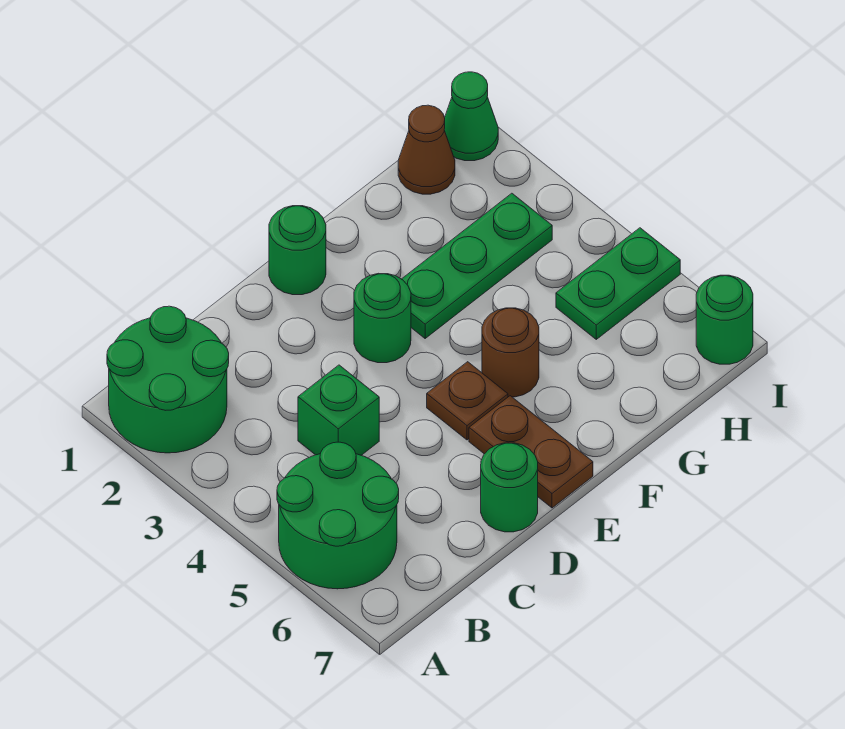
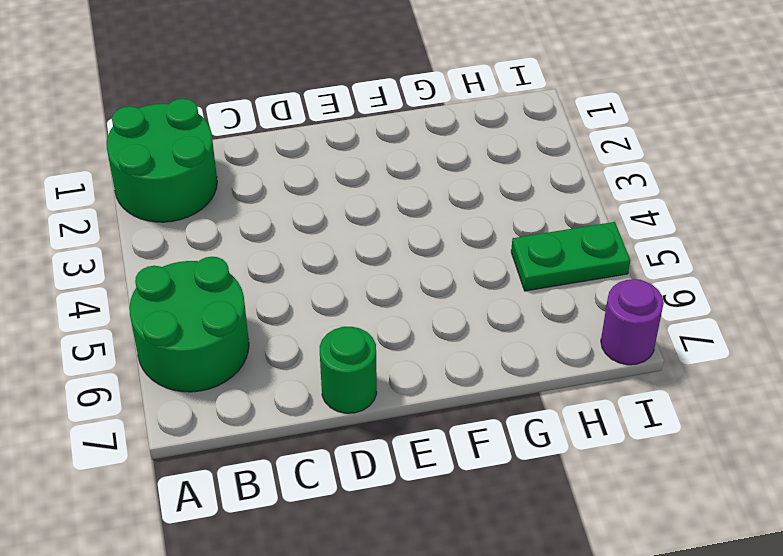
purple round brick I7 level 1 -> green round brick I7 level 1
none -> green brick C4 level 1
none -> green round brick E1 level 1
none -> green round brick E3 level 1

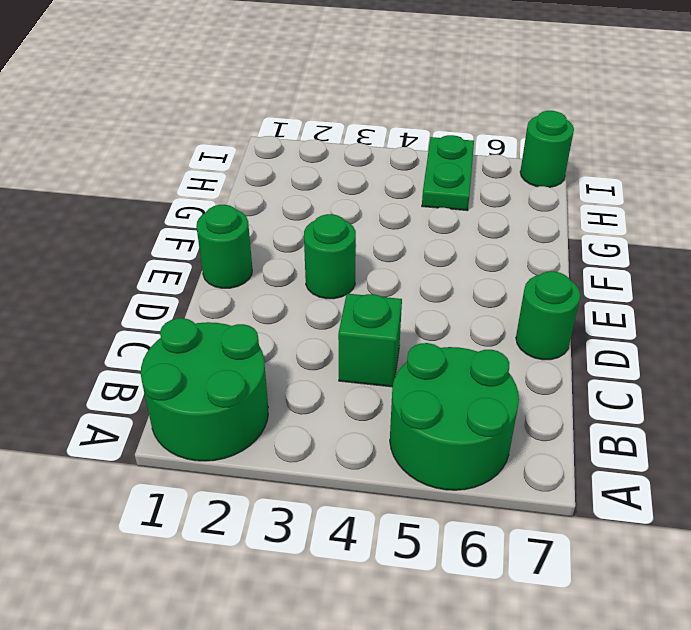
none -> brown plate E5 level 1
none -> brown plate E6:E7 level 1
none -> green plate F3:H3 level 1

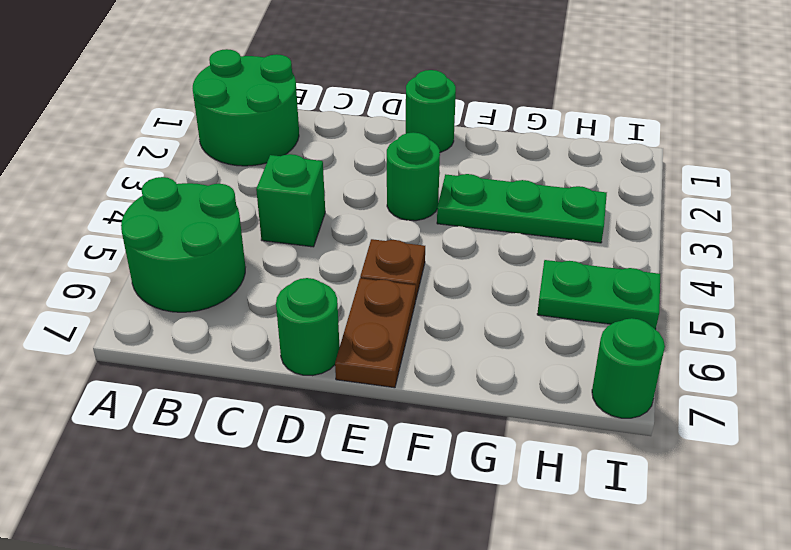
none -> brown round brick F5 level 1
none -> brown cone H1 level 1
none -> green cone I1 level 1

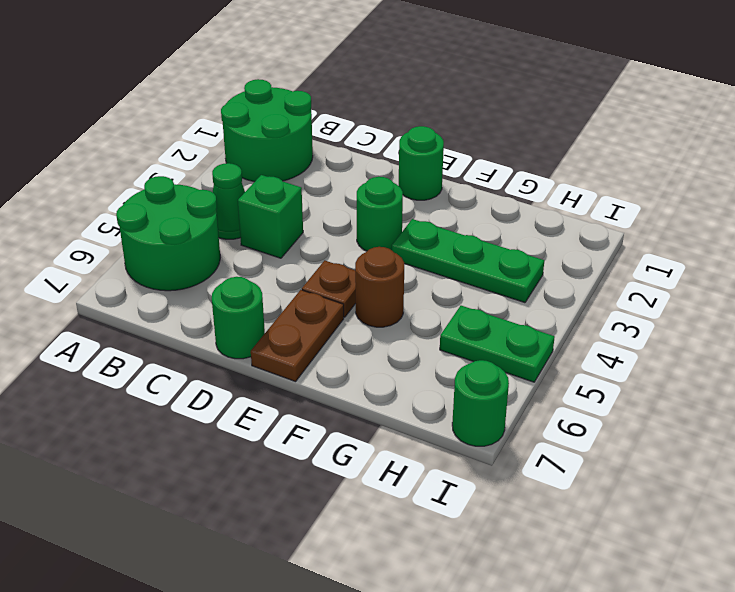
green cone B4 level 1 -> green cone I1 level 1
none -> brown cone H1 level 1

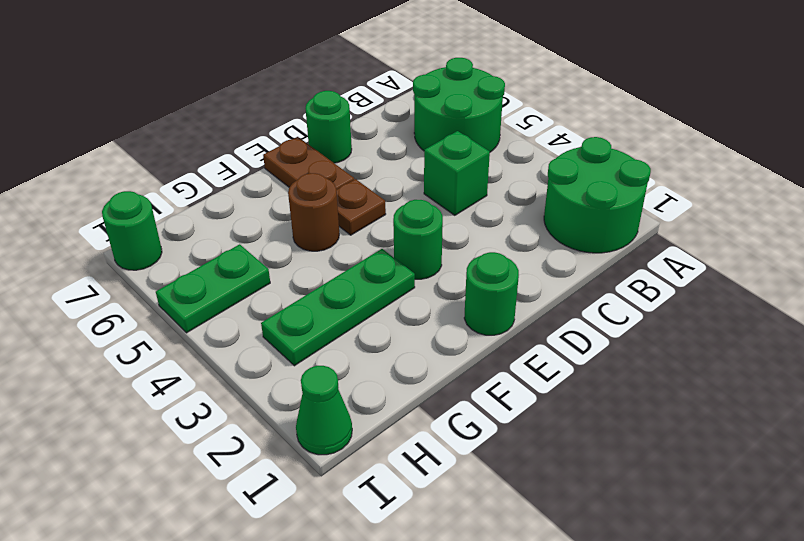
none -> brown cone H1 level 1

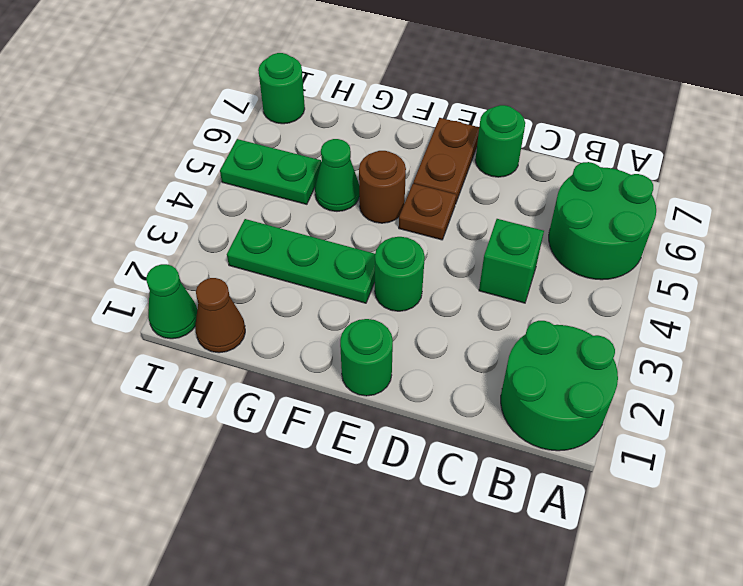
green cone G5 level 1 -> none

